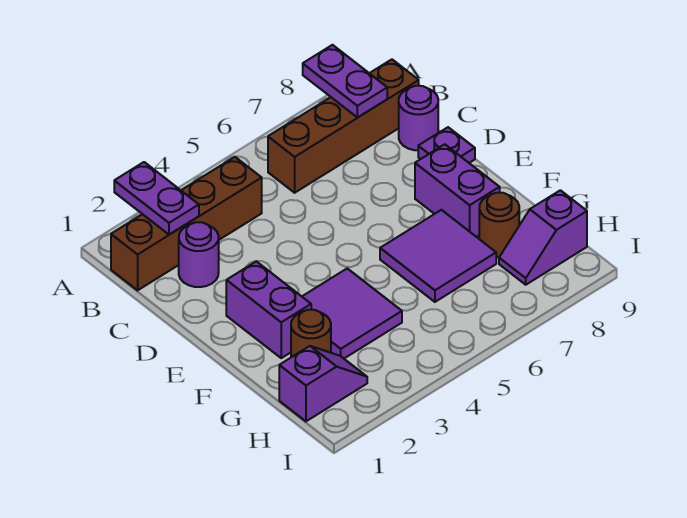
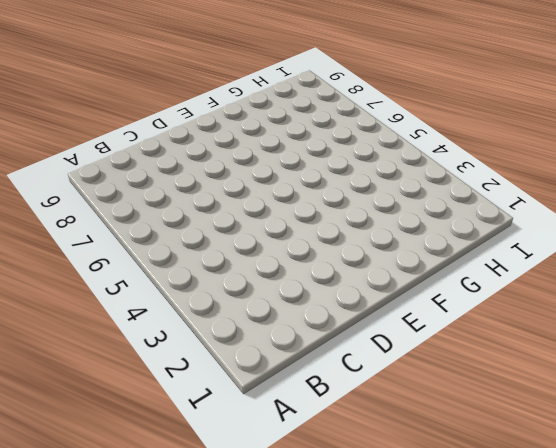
none -> brown brick B1:B4 level 1
none -> brown brick B6:B9 level 1
none -> purple round brick C2 level 1

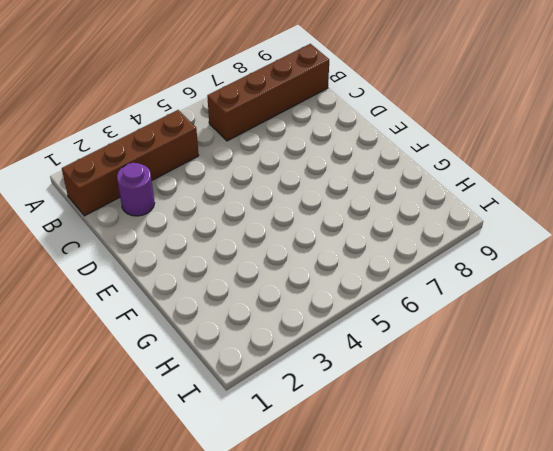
none -> purple round brick C9 level 1
none -> purple plate D9 level 1
none -> purple brick E2:F2 level 1

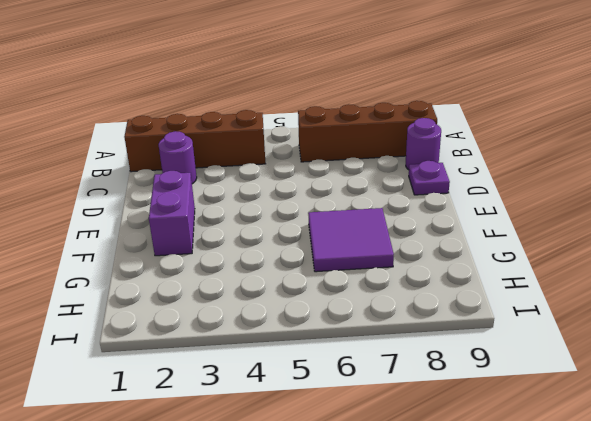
none -> purple brick E8:F8 level 1
none -> purple tile F3:G4 level 1
none -> brown round brick G2 level 1

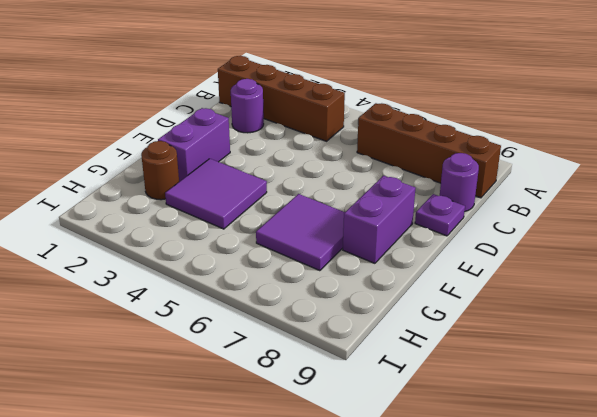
none -> brown round brick G8 level 1
none -> purple slope H1:H2 level 1 top 1
none -> purple slope H8:H9 level 1 top 9

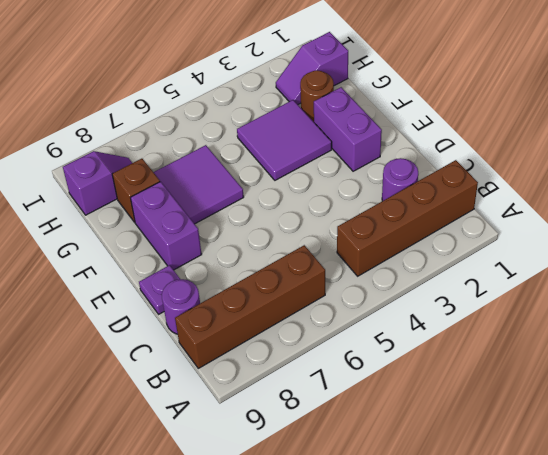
brown brick G8 level 1 -> brown round brick G8 level 1
none -> purple plate A2:B2 level 2
none -> purple plate A8:B8 level 2

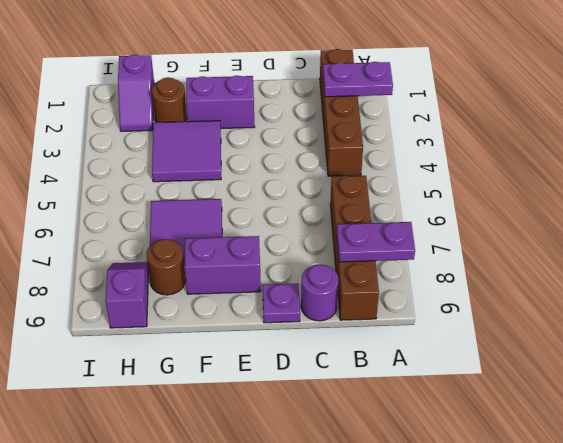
none -> purple round brick C2 level 1

